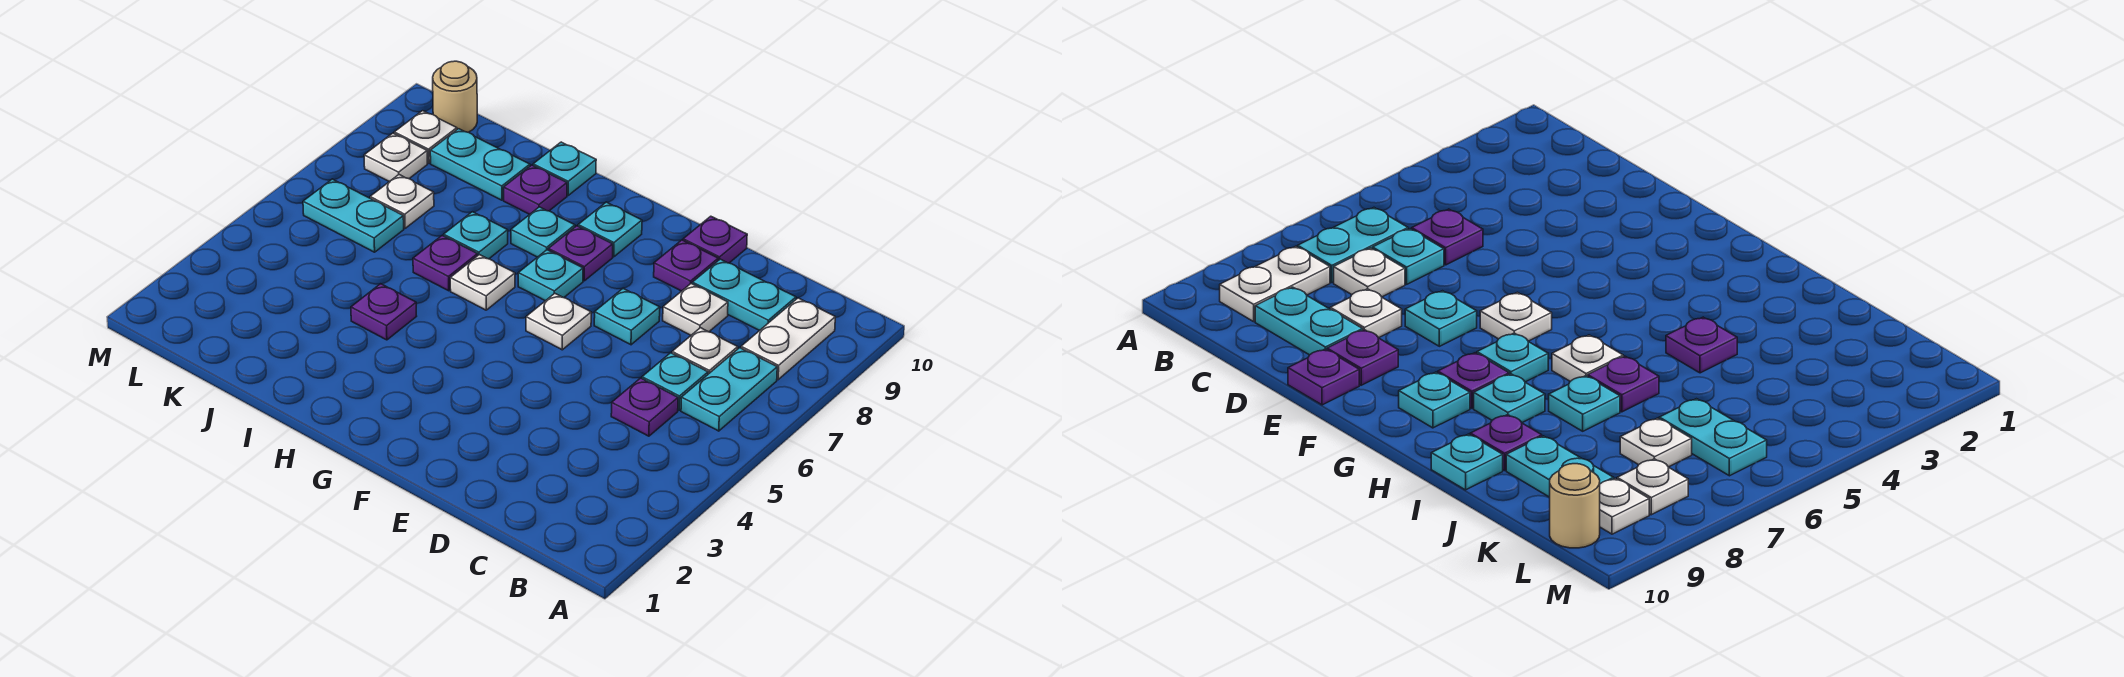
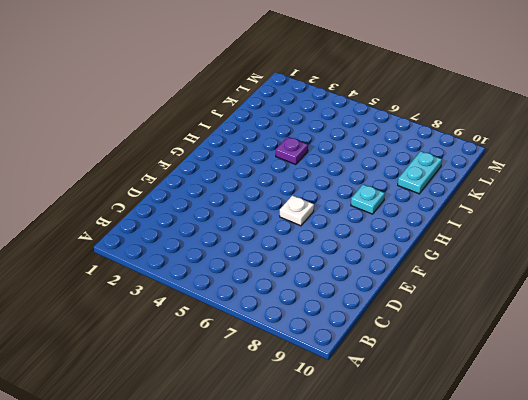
none -> cyan plate B6:B7 level 1
none -> white plate B8:B9 level 1
none -> purple plate C5 level 1

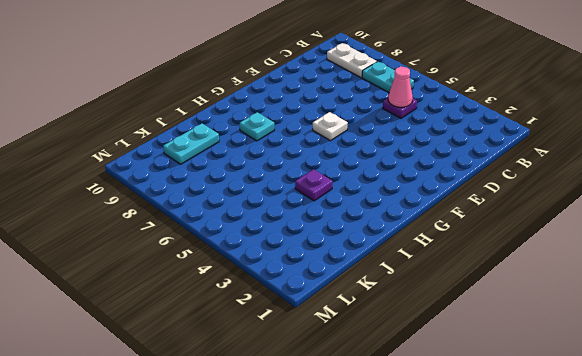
pink cone C5 level 2 -> none
none -> cyan plate C6 level 1
none -> white plate C7 level 1
none -> cyan plate C9:D9 level 1

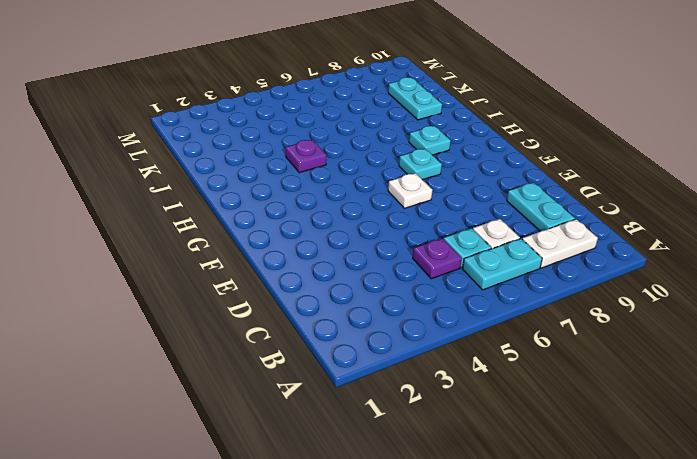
none -> white plate D8 level 1
none -> cyan plate E7 level 1
none -> purple plate E9 level 1

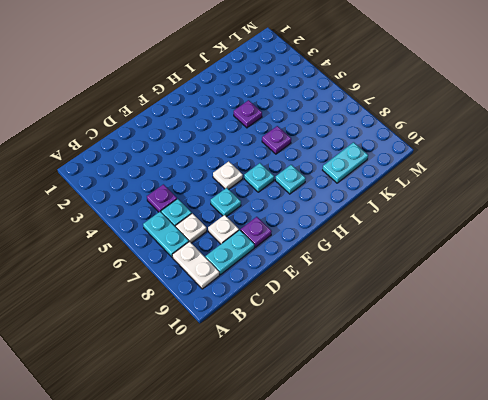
none -> purple plate E10 level 1
none -> purple plate G8 level 1
none -> cyan plate G9 level 1

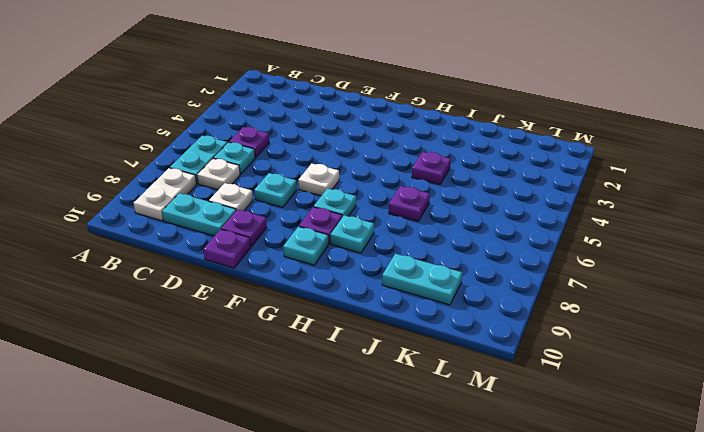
none -> white plate H6 level 1
none -> cyan plate I7 level 1
none -> purple plate I9 level 1

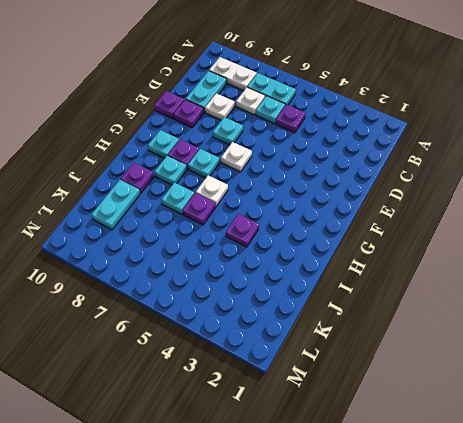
none -> cyan plate I10 level 1
none -> cyan plate K6:L6 level 1
none -> white plate K7 level 1

